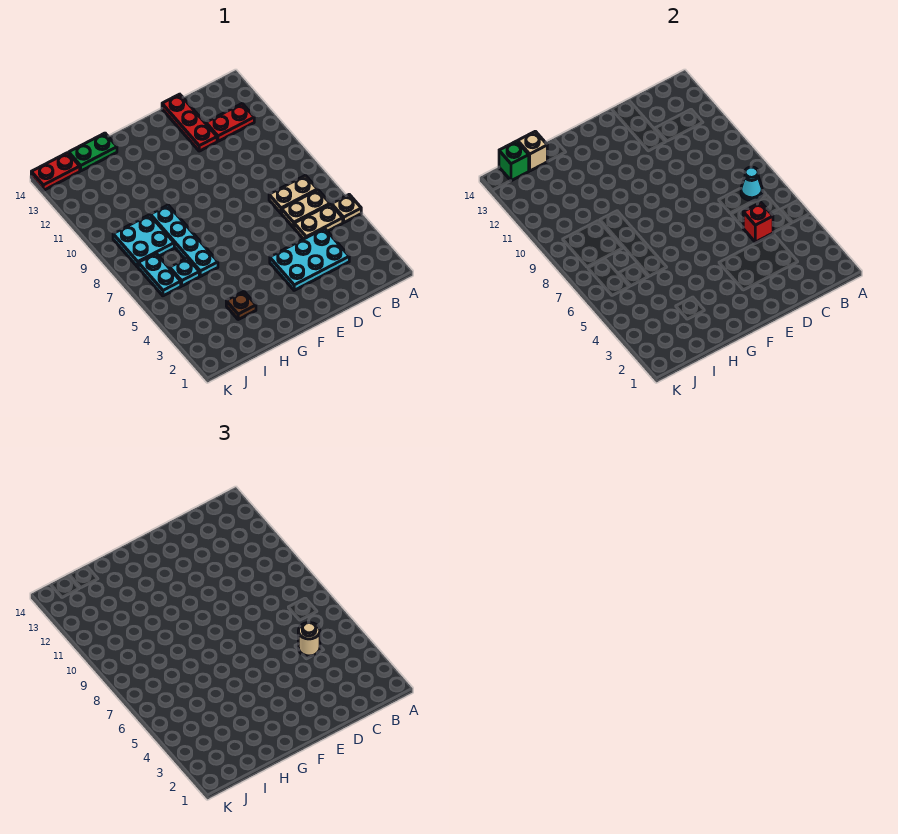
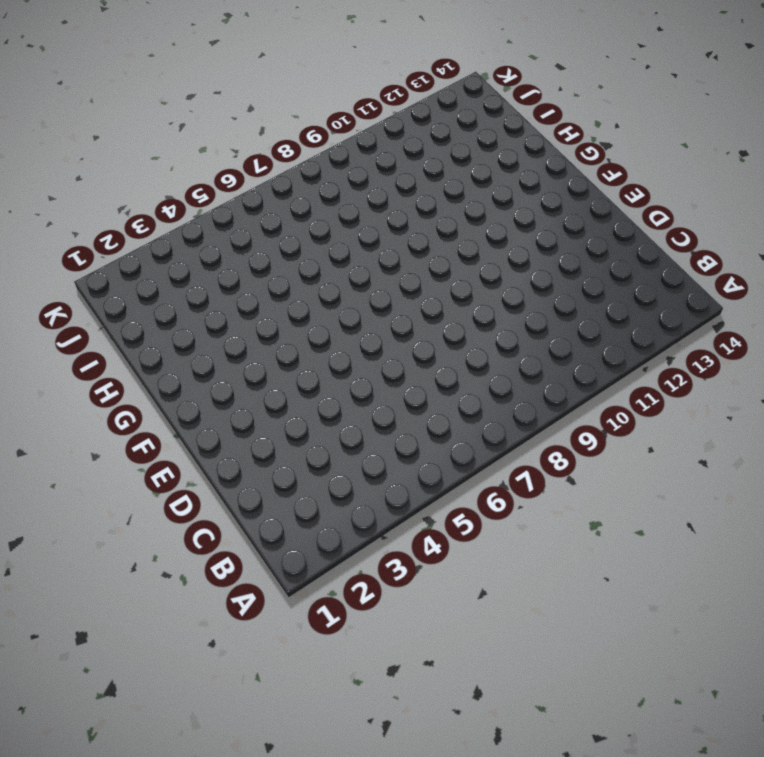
none -> tan plate A5 level 1
none -> tan plate B5:C5 level 1
none -> tan plate B6:C6 level 1

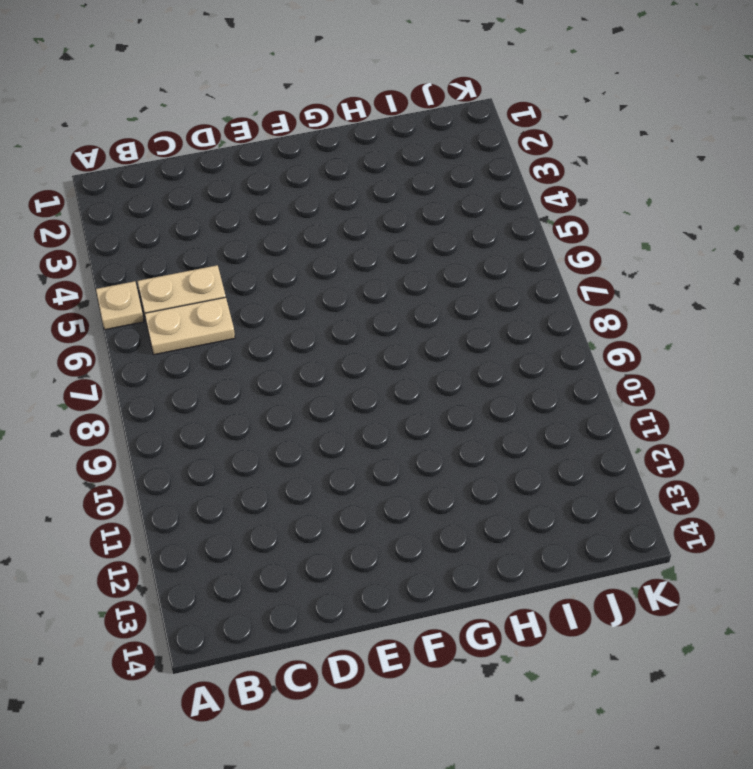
none -> tan plate B7:C7 level 1
none -> red plate B12:C12 level 1
none -> cyan plate C3:E4 level 1

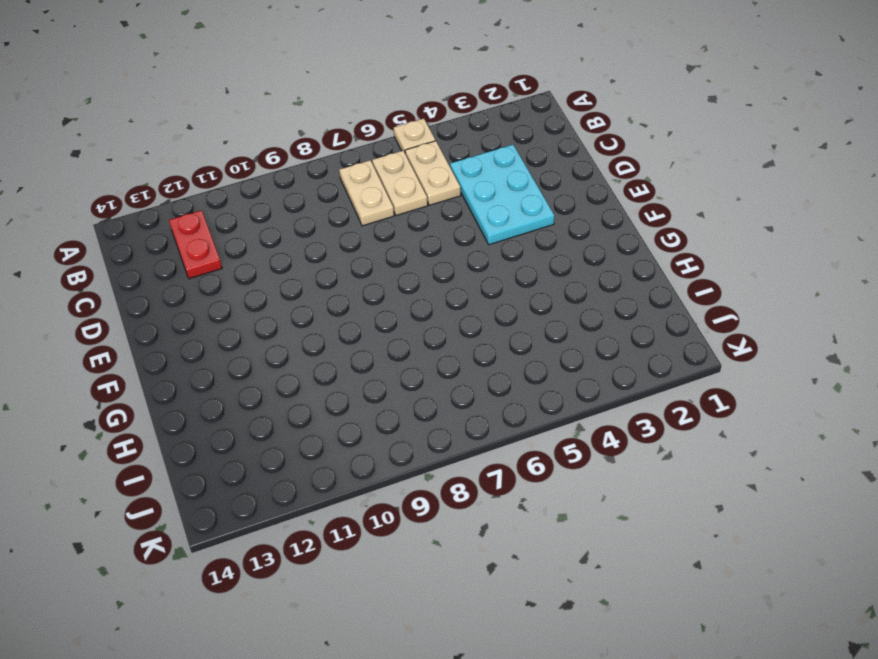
none -> red plate D12:D14 level 1
none -> brown plate H3 level 1
none -> cyan plate H6:H9 level 1

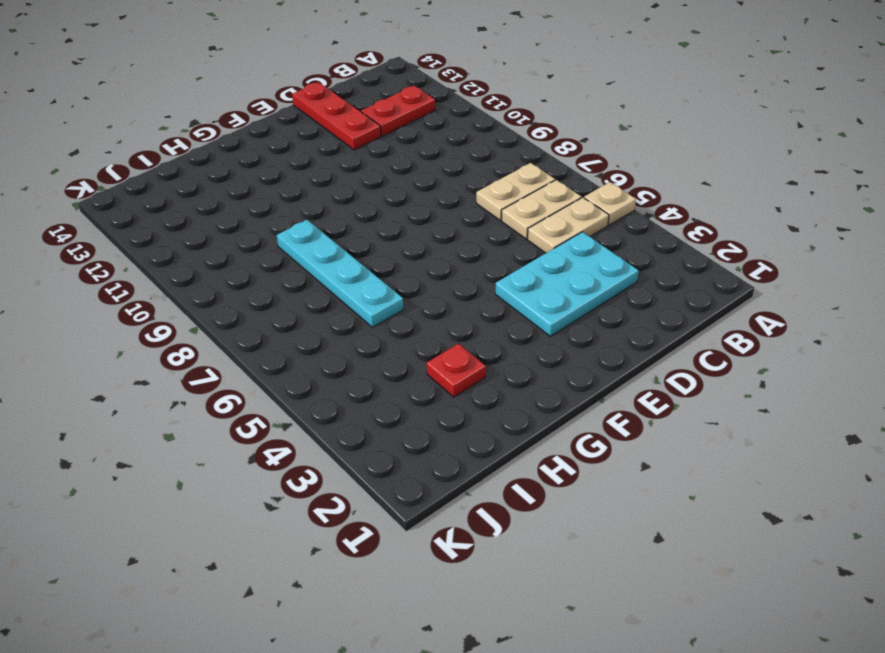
red plate H3 level 1 -> brown plate H3 level 1
none -> green plate H14:I14 level 1
none -> cyan plate I6 level 1
none -> cyan plate I8:J9 level 1

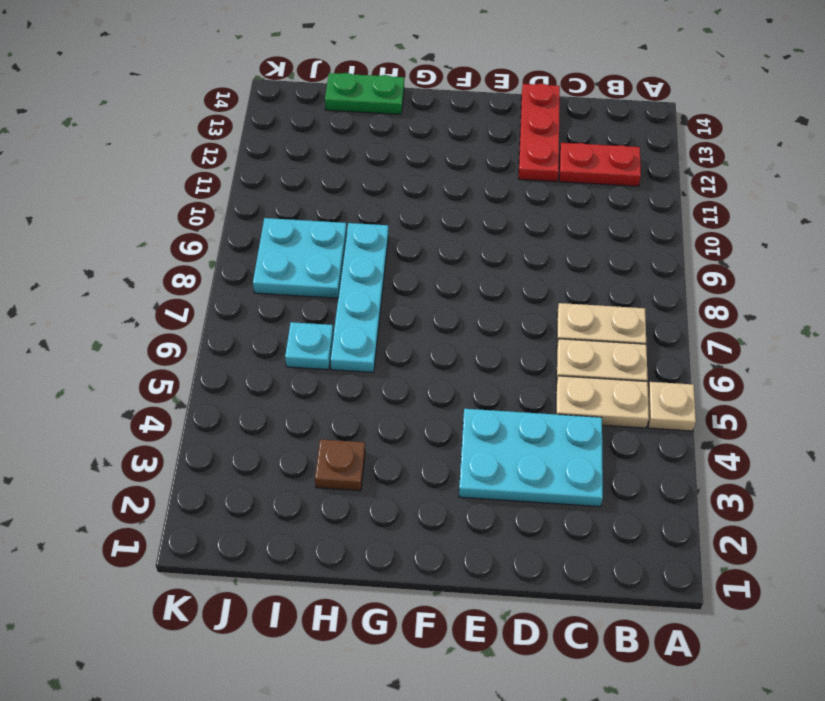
none -> cyan plate J6:J7 level 1
none -> red plate J14:K14 level 1
none -> cyan cone B7 level 2

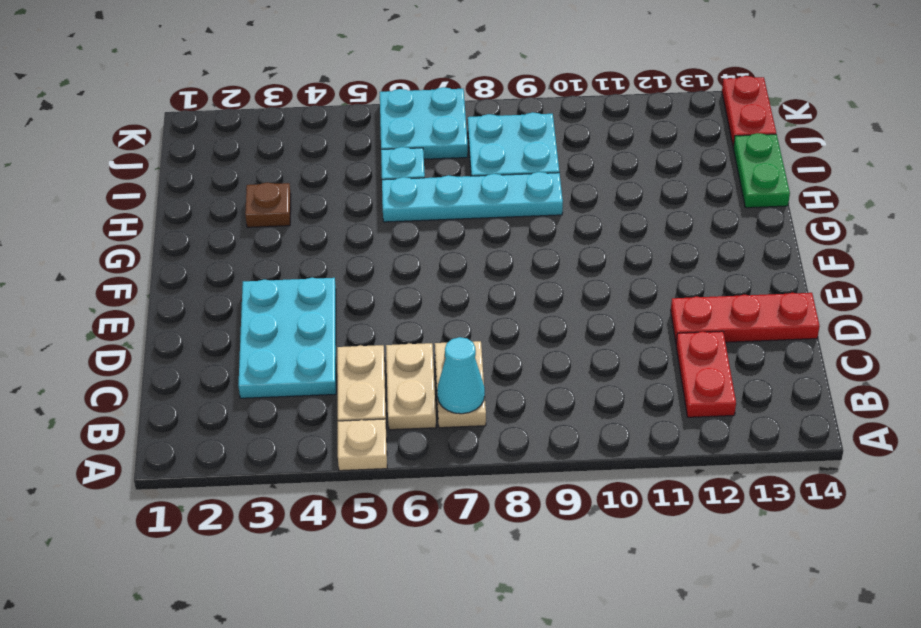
cyan plate J6:K7 level 1 -> cyan plate J6:J7 level 1
none -> red brick C5 level 2
none -> tan brick I14 level 2
none -> green brick J14 level 2

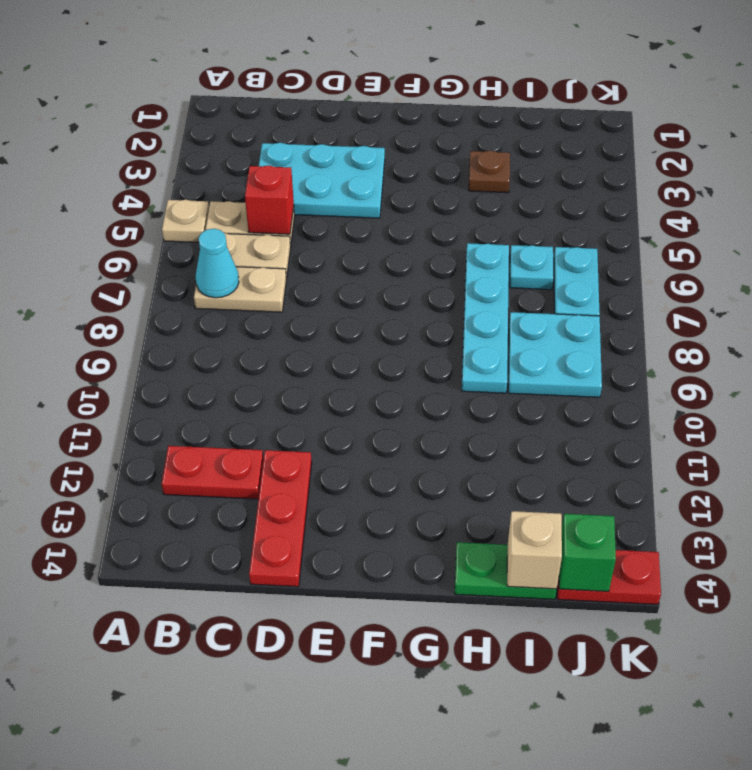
none -> tan round brick C5 level 3

